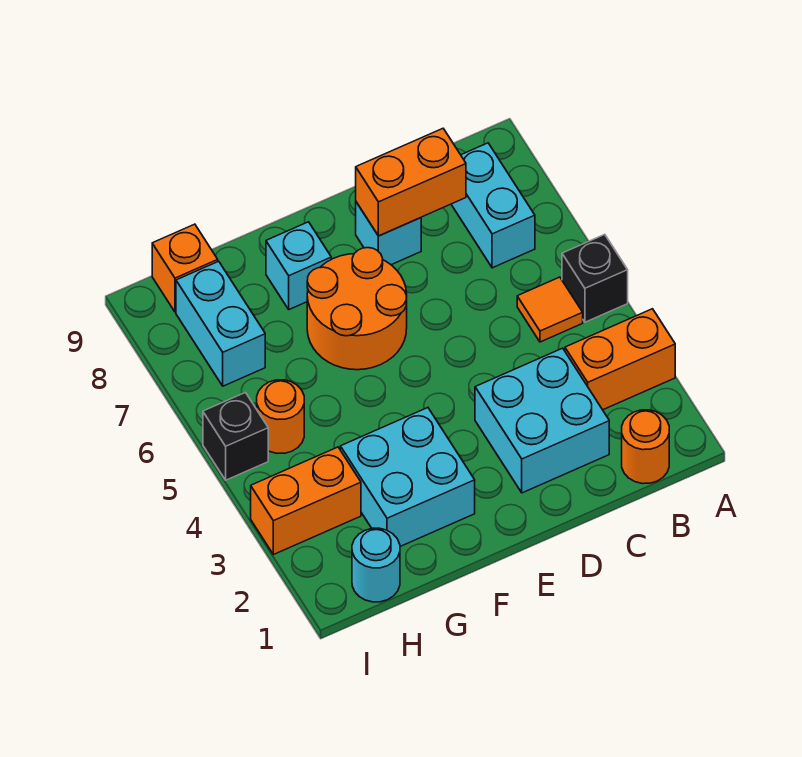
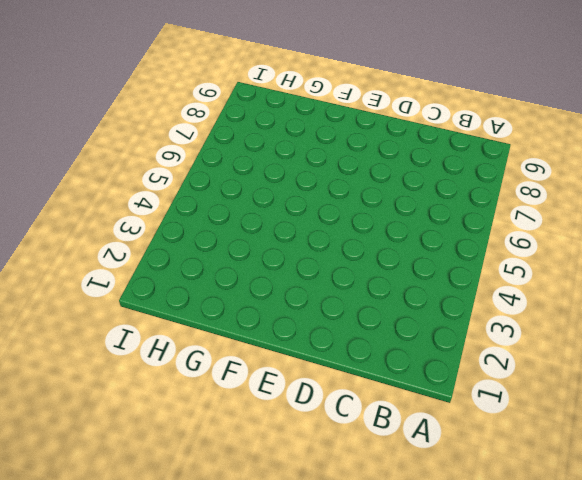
none -> orange brick A3:B3 level 1
none -> black brick A5 level 1
none -> orange round brick B1 level 1

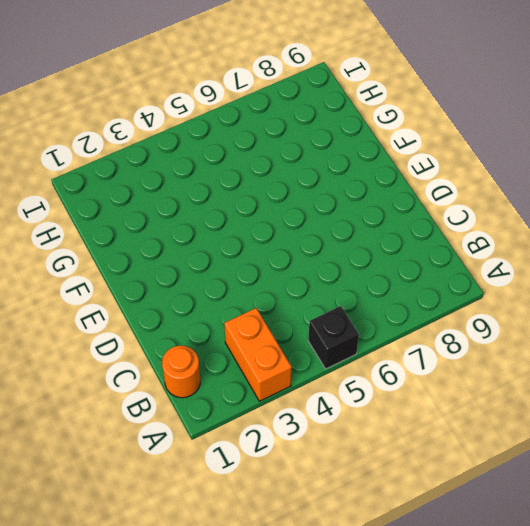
none -> orange tile B5 level 1
none -> cyan brick B7:B8 level 1
none -> cyan brick C2:D3 level 1

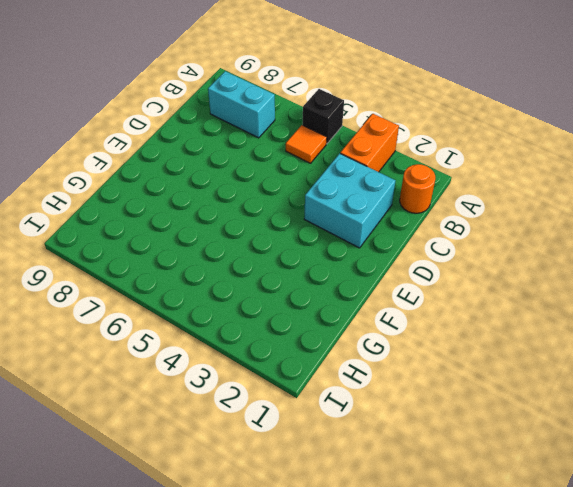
none -> cyan brick D8 level 1
none -> orange round brick E6:F7 level 1
none -> cyan brick F2:G3 level 1

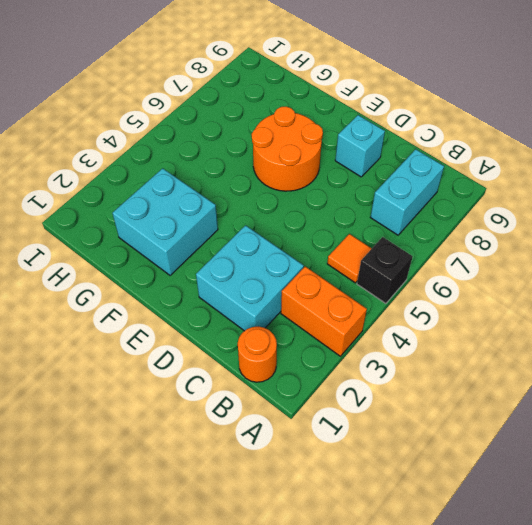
none -> cyan brick F8 level 1
none -> cyan round brick H1 level 1
none -> orange brick H3:I3 level 1

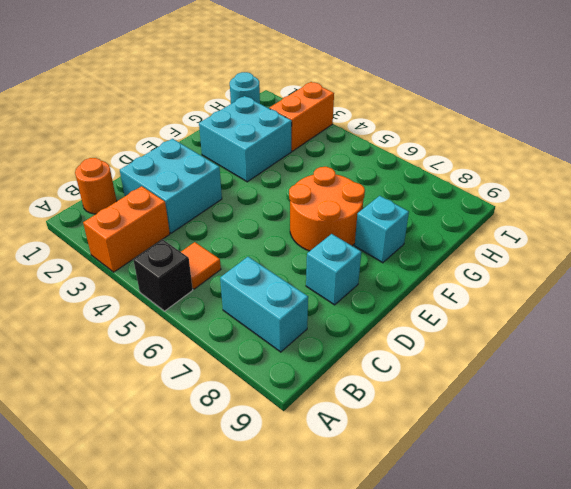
none -> orange round brick H5 level 1
none -> cyan brick H7:H8 level 1
none -> orange brick H9 level 1

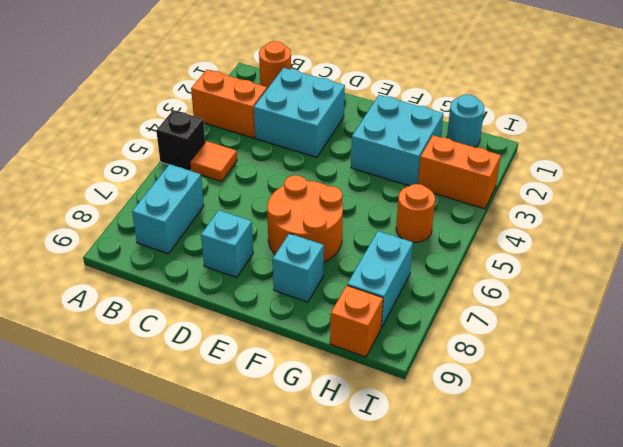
none -> black brick I5 level 1
none -> orange brick C8:D8 level 2

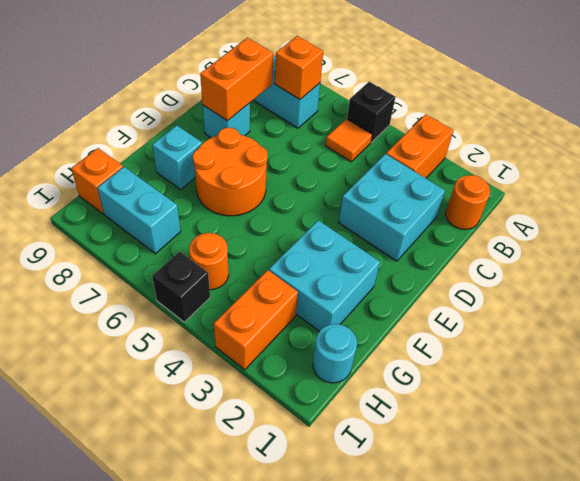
orange brick B7 level 2 -> none

